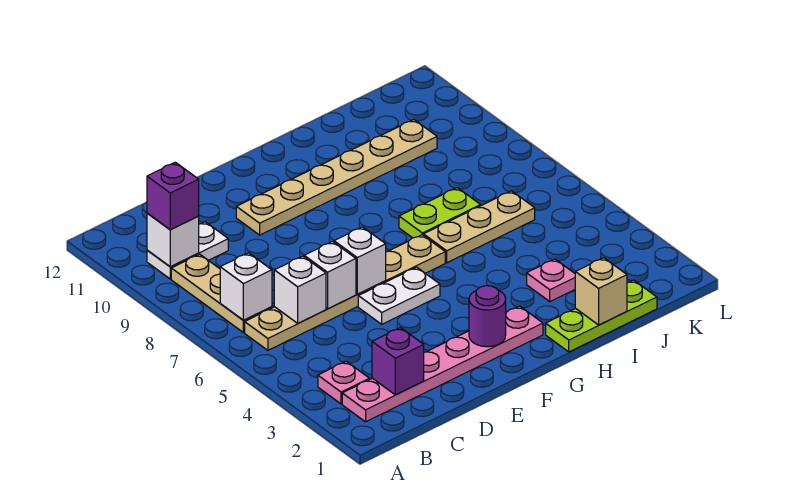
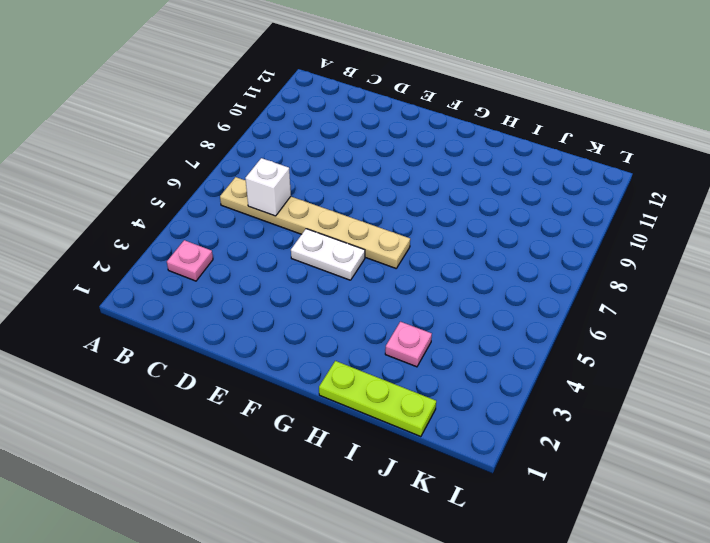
none -> pink plate B2:G2 level 1
none -> tan plate B7:B9 level 1
none -> white plate B10:C10 level 1

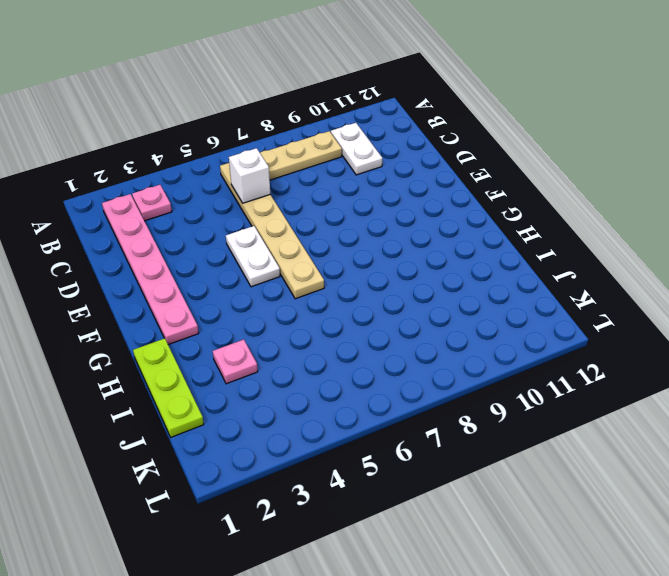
none -> tan plate E10:J10 level 1
none -> tan plate H6:J6 level 1
none -> lime plate H7:I7 level 1

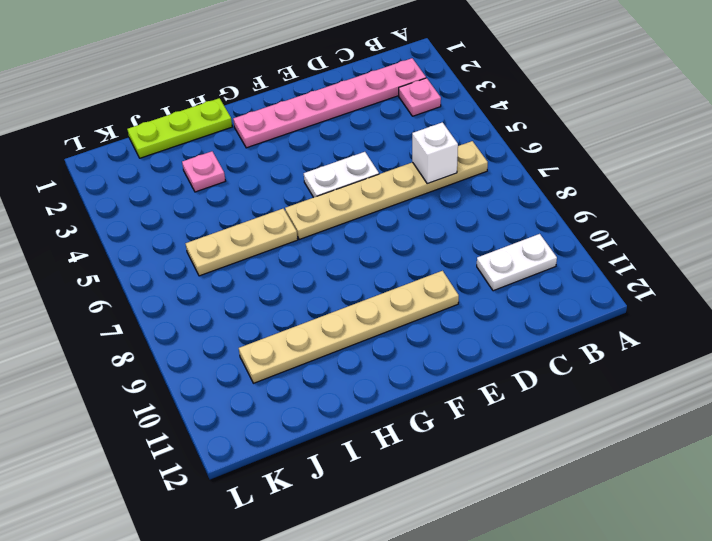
none -> tan plate B7:B9 level 1
none -> lime plate H7:I7 level 1
none -> white brick B7 level 2

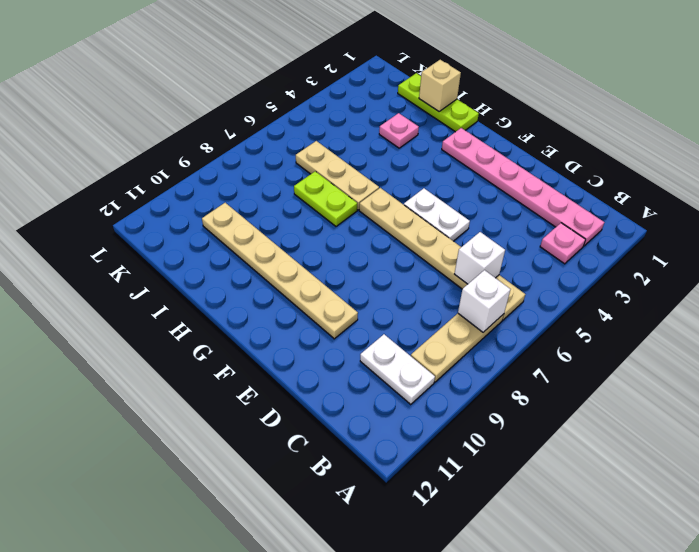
none -> white brick B10 level 2
none -> purple brick C2 level 2
none -> white brick D6 level 2

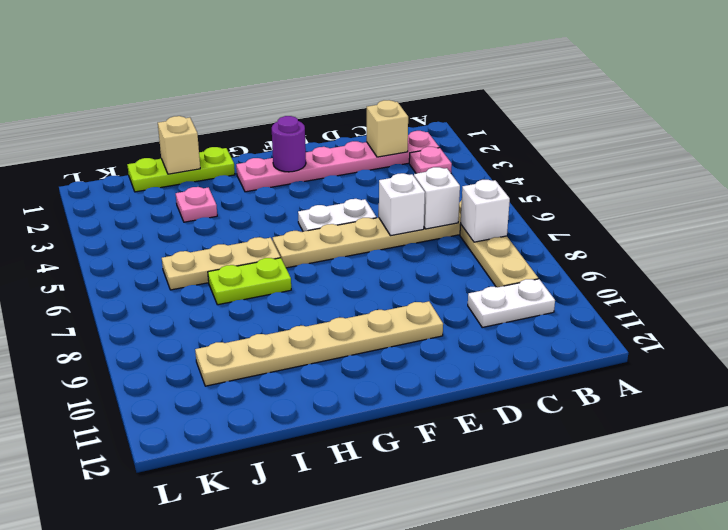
tan brick C2 level 2 -> purple brick C2 level 2
none -> white brick B10 level 2
none -> white brick E6 level 2
none -> purple brick B10 level 3

